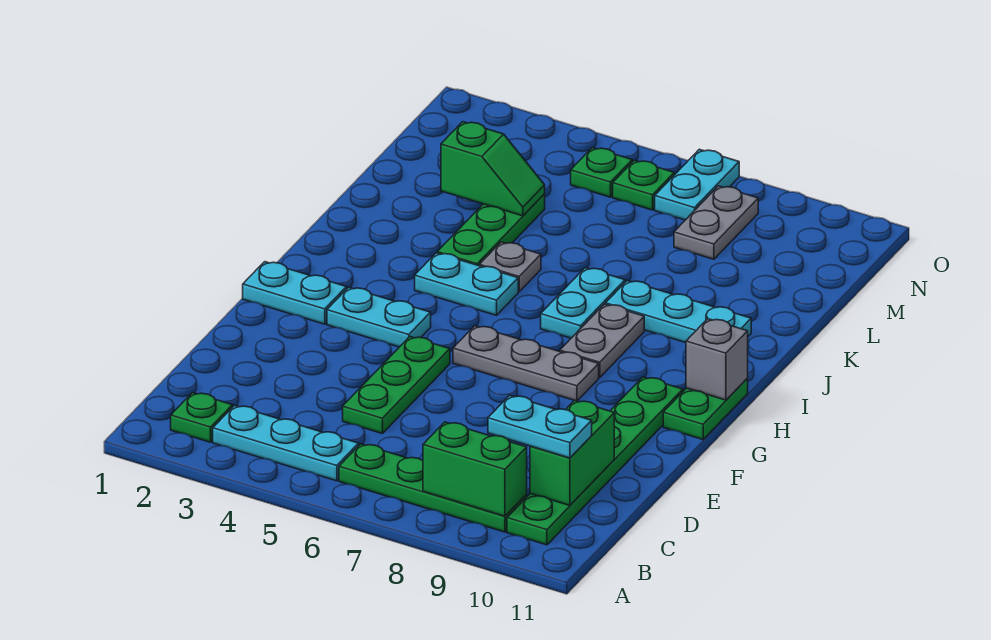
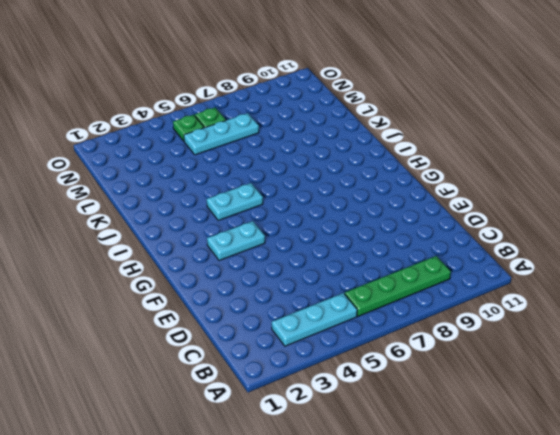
cyan plate M5:M7 level 1 -> cyan plate J8:J10 level 1
none -> green plate B2 level 1
none -> green plate B10:G10 level 1
none -> green plate D5:F5 level 1

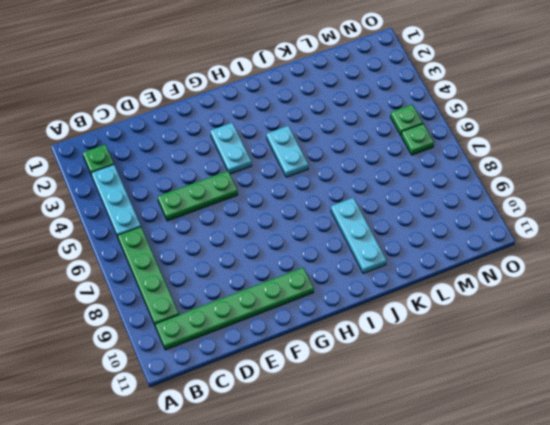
none -> cyan plate G1:G2 level 1
none -> grey plate G6:G8 level 1
none -> green plate G11:H11 level 1

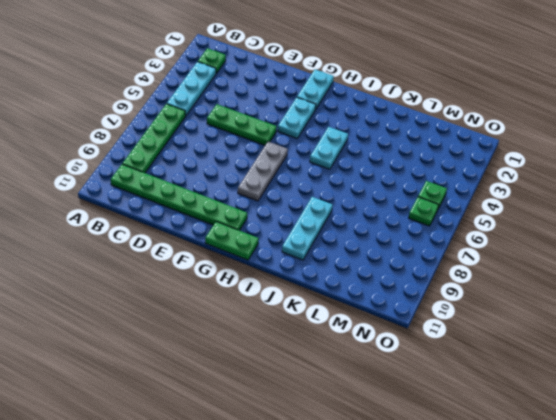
none -> grey plate H8:I8 level 1
none -> cyan plate I7:J7 level 1
none -> green plate J4:L4 level 1

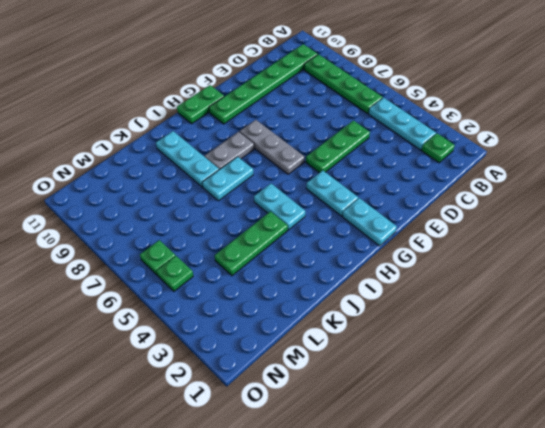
none -> grey plate J5 level 1
none -> grey plate M8:N8 level 1
none -> cyan plate N7:O7 level 1

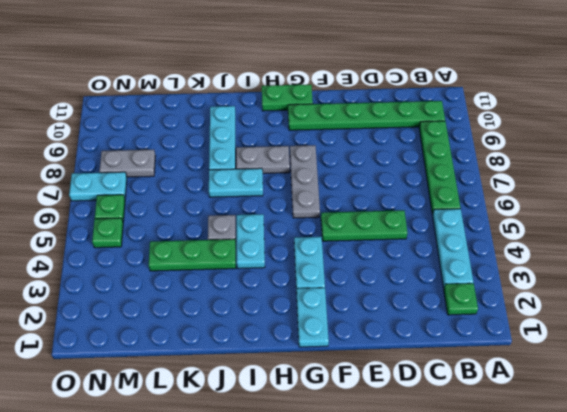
none -> green brick B8:B9 level 2
none -> green brick C10:D10 level 2
none -> grey brick H11 level 2

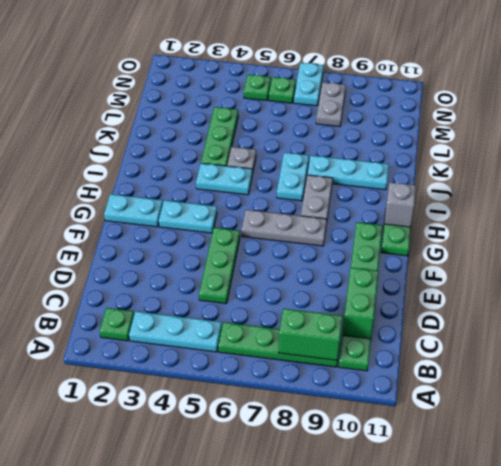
none -> green slope L3:L4 level 2 top 3
none -> cyan plate C9:C10 level 3

